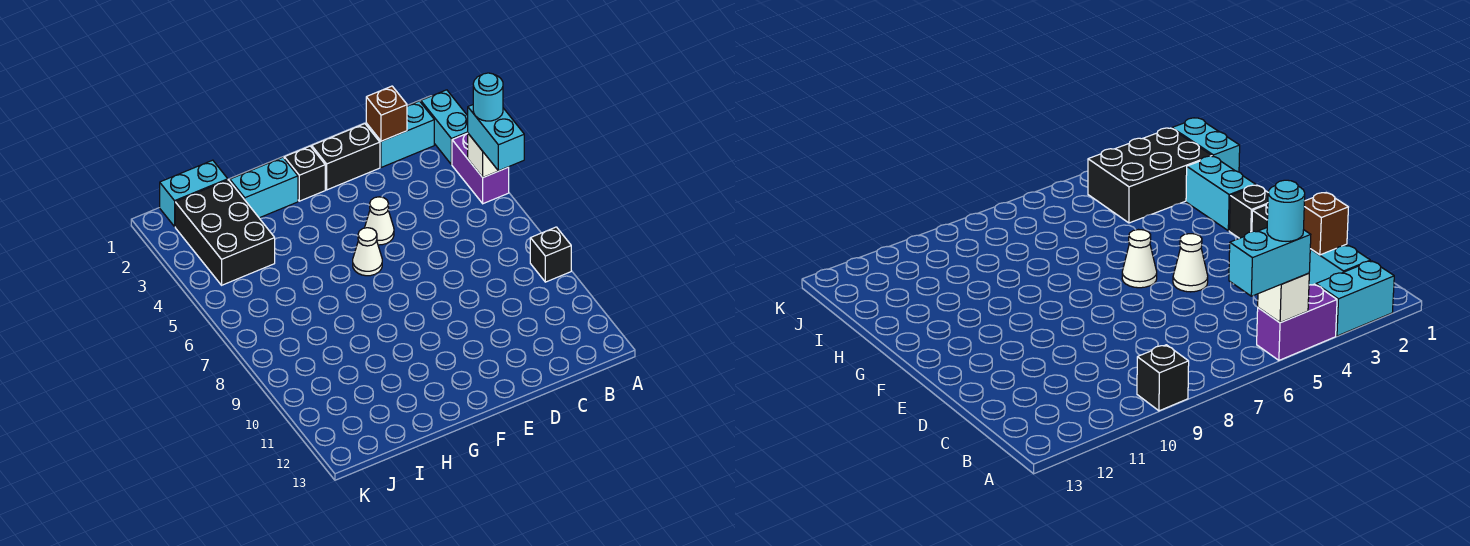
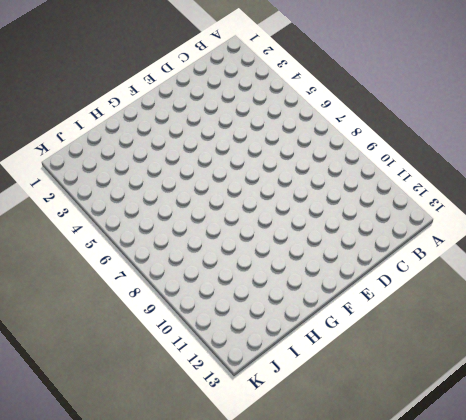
none -> cyan brick A2:A3 level 1
none -> purple brick A4:A5 level 1
none -> black brick A9 level 1

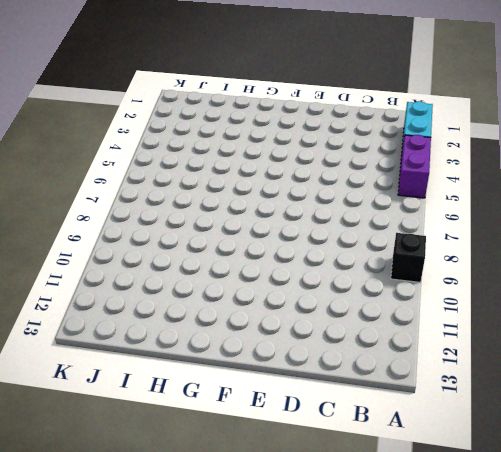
none -> cyan brick B2:C2 level 1
none -> black brick D2:E2 level 1
none -> white cone E5 level 1

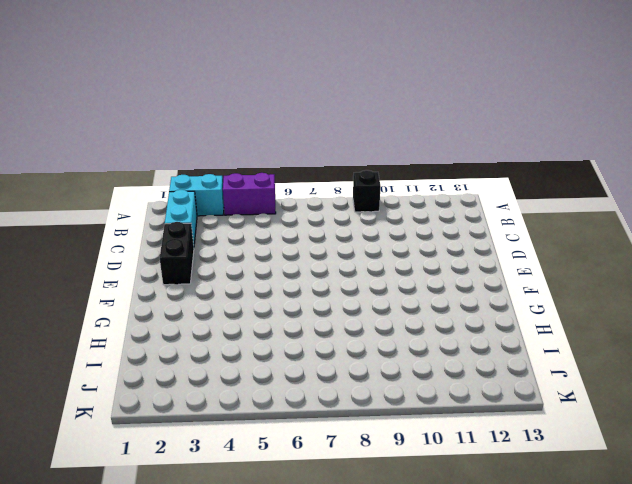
none -> white cone E5 level 1
none -> black brick F2 level 1
none -> white cone F6 level 1

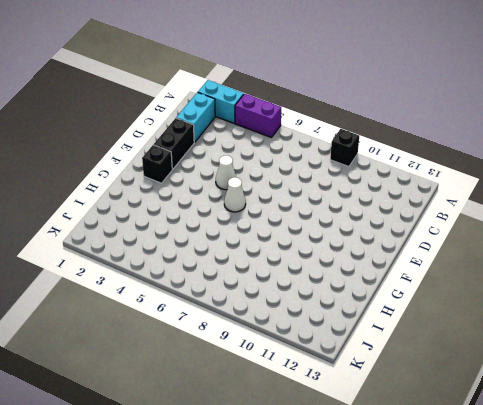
none -> cyan brick G2:H2 level 1
none -> cyan brick I1:J1 level 1
none -> black brick I2:J4 level 1

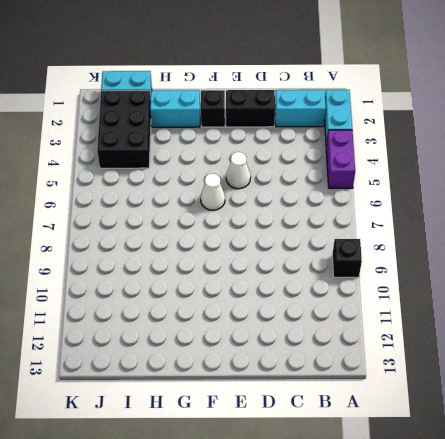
none -> white brick A5 level 2
none -> brown brick C2 level 2
none -> cyan brick A5:A6 level 3

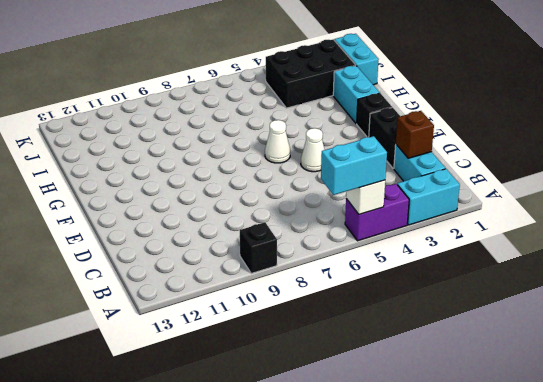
none -> cyan round brick A5 level 4

